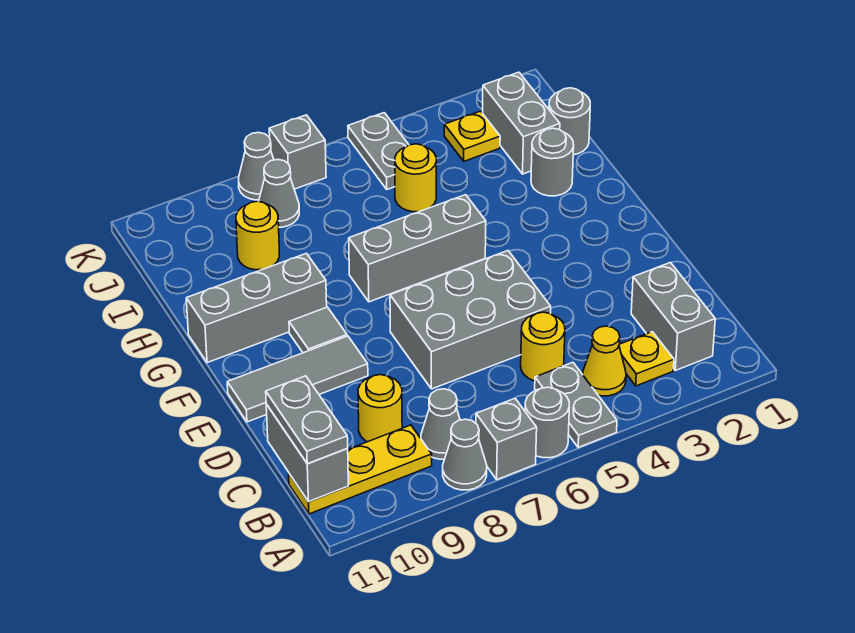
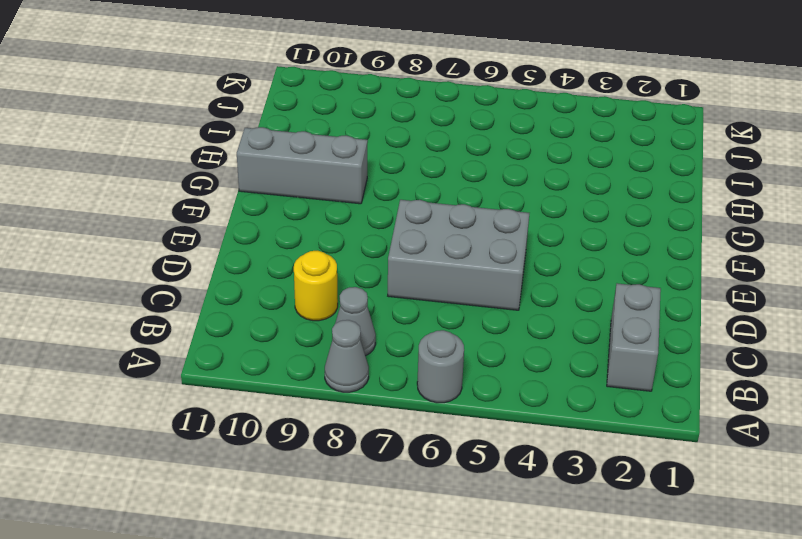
none -> grey plate A5:B5 level 1
none -> grey brick A7 level 1
none -> yellow plate B3 level 1

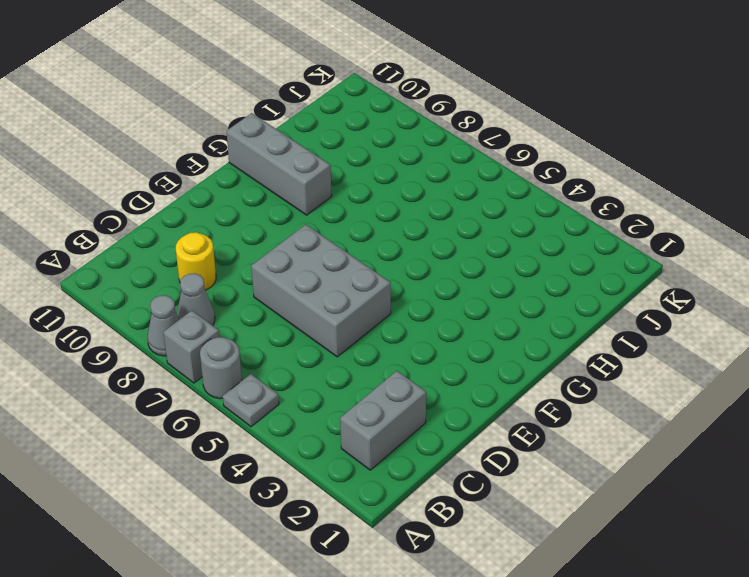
grey plate A5 level 1 -> grey plate A5:B5 level 1
none -> yellow plate B3 level 1
none -> yellow cone B4 level 1
none -> yellow plate B9:B11 level 1

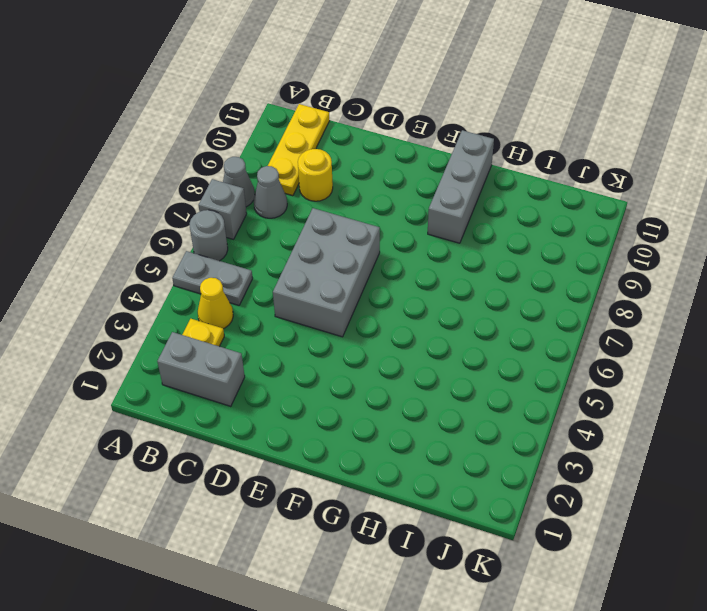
none -> yellow round brick C5 level 1
none -> grey tile E9:E11 level 1
none -> grey tile F9 level 1

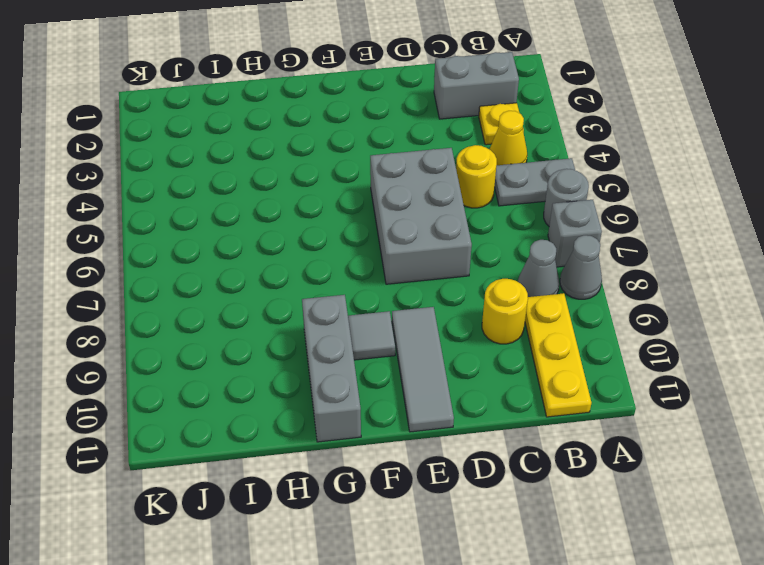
none -> grey brick G5:G7 level 1
none -> grey round brick H2 level 1
none -> grey round brick I1 level 1

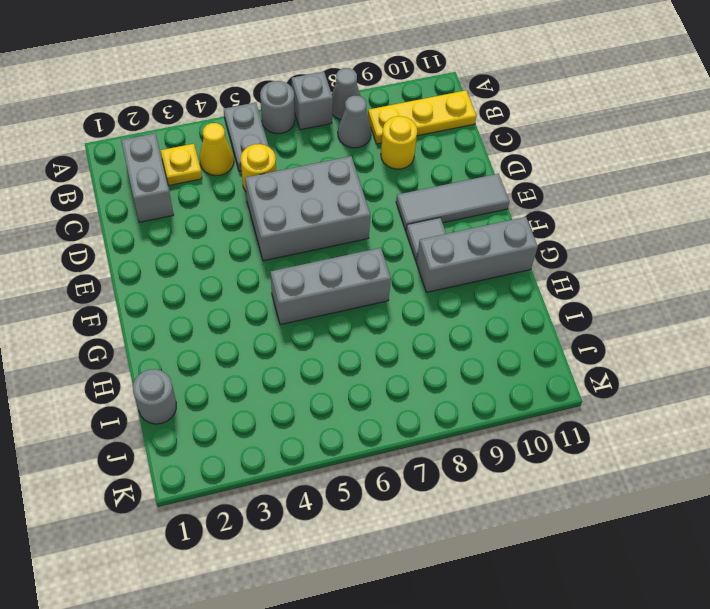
none -> grey round brick H2 level 1
none -> grey brick I2:J2 level 1
none -> yellow round brick I5 level 1

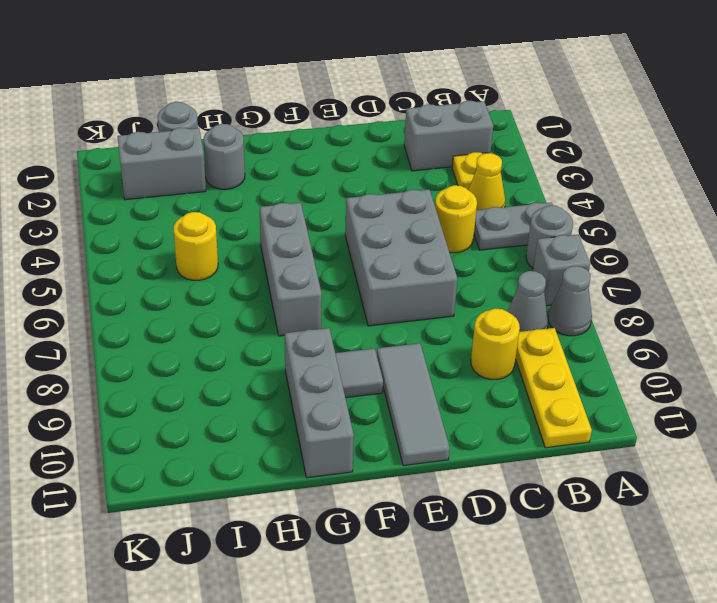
none -> yellow round brick I9 level 1
none -> yellow plate J3 level 1
none -> grey plate J5:K5 level 1

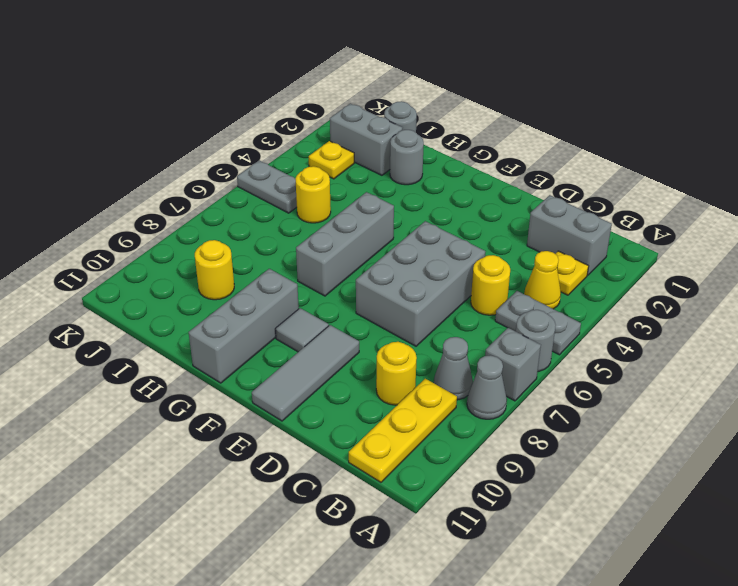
none -> grey cone J8 level 1
none -> grey brick K7 level 1
none -> grey cone K8 level 1

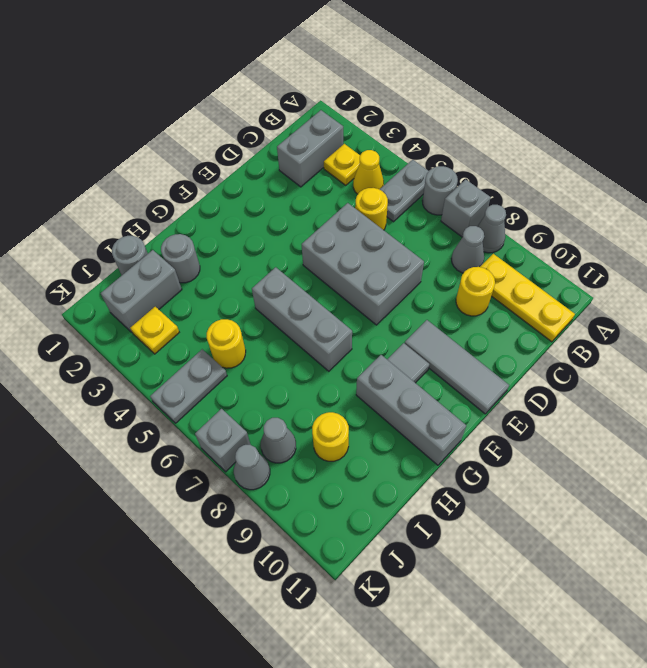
none -> grey brick B11:C11 level 2
none -> grey plate B11:C11 level 3

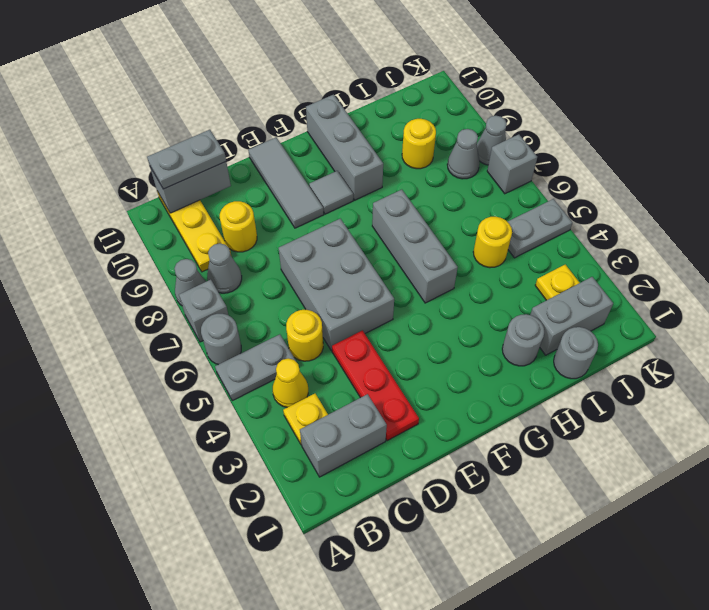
red plate D2:D4 level 1 -> none

